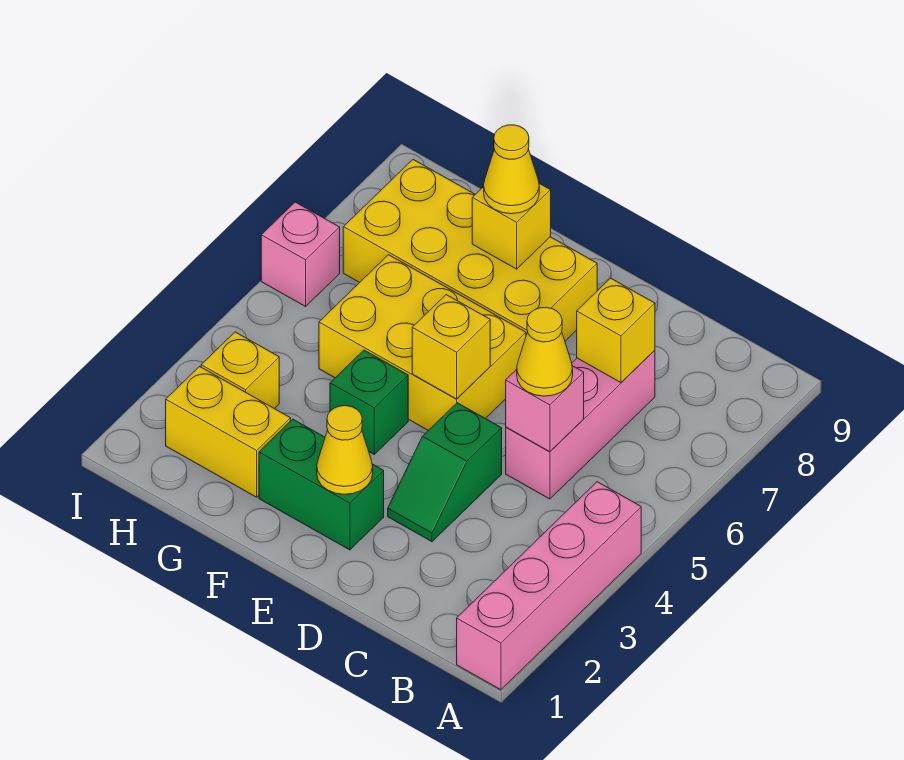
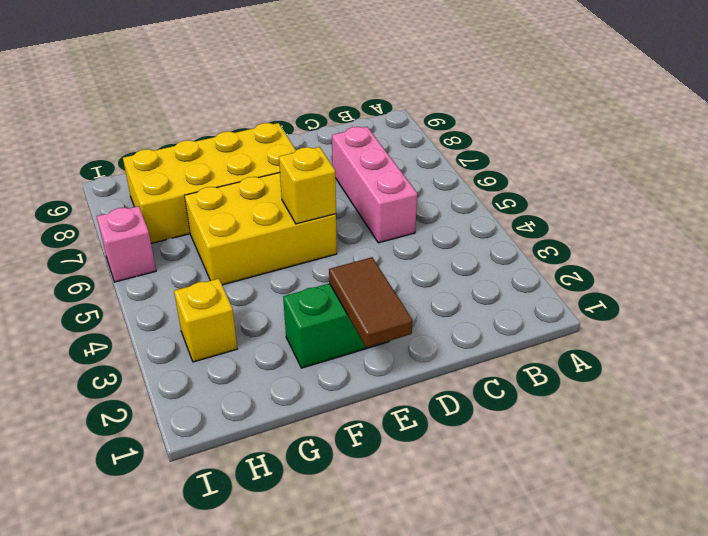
brown tile E1:E2 level 2 -> yellow cone E2 level 2
none -> pink brick A1:A4 level 1
none -> green slope D3:D4 level 1 top 4
none -> green brick F4 level 1

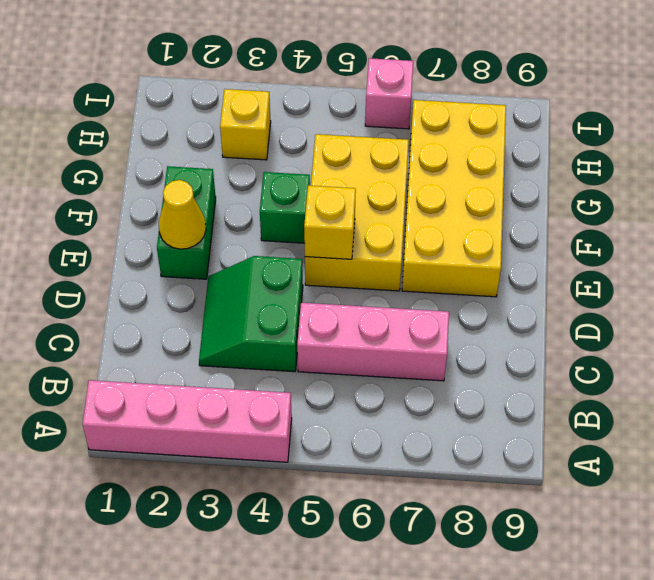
green slope C3:D4 level 1 top 4 -> green slope D3:D4 level 1 top 4
none -> yellow brick G2:H2 level 1
none -> pink brick C5 level 2
none -> yellow brick C7 level 2

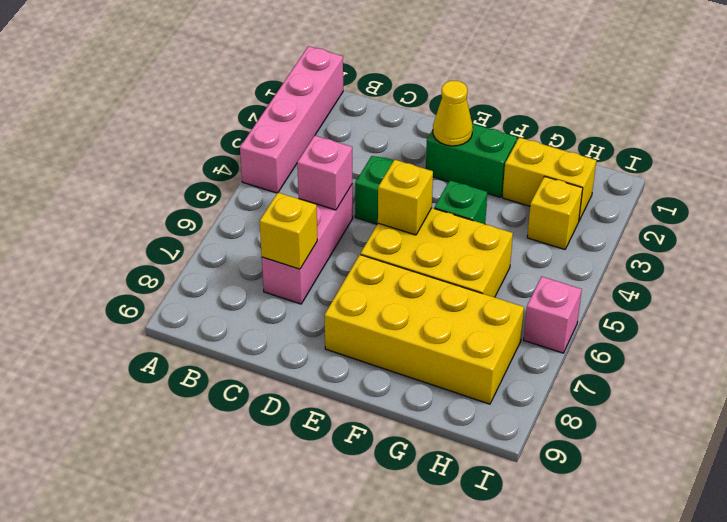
none -> yellow brick F8 level 2
none -> yellow cone C5 level 3
none -> yellow cone F8 level 3

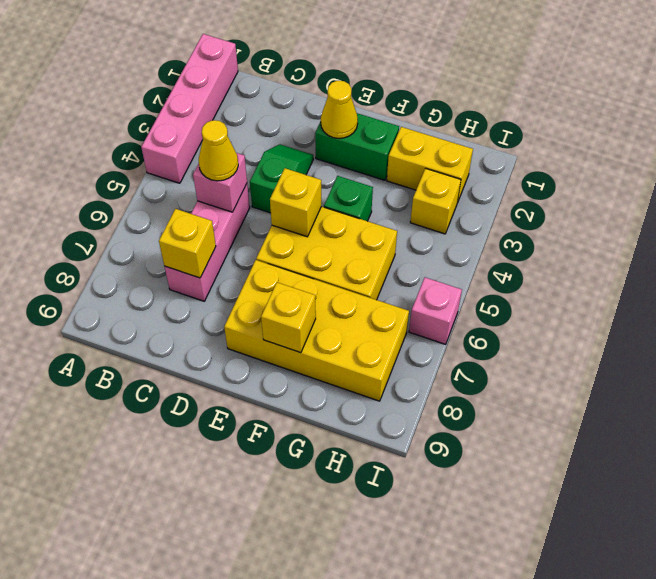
none -> yellow cone F8 level 3

